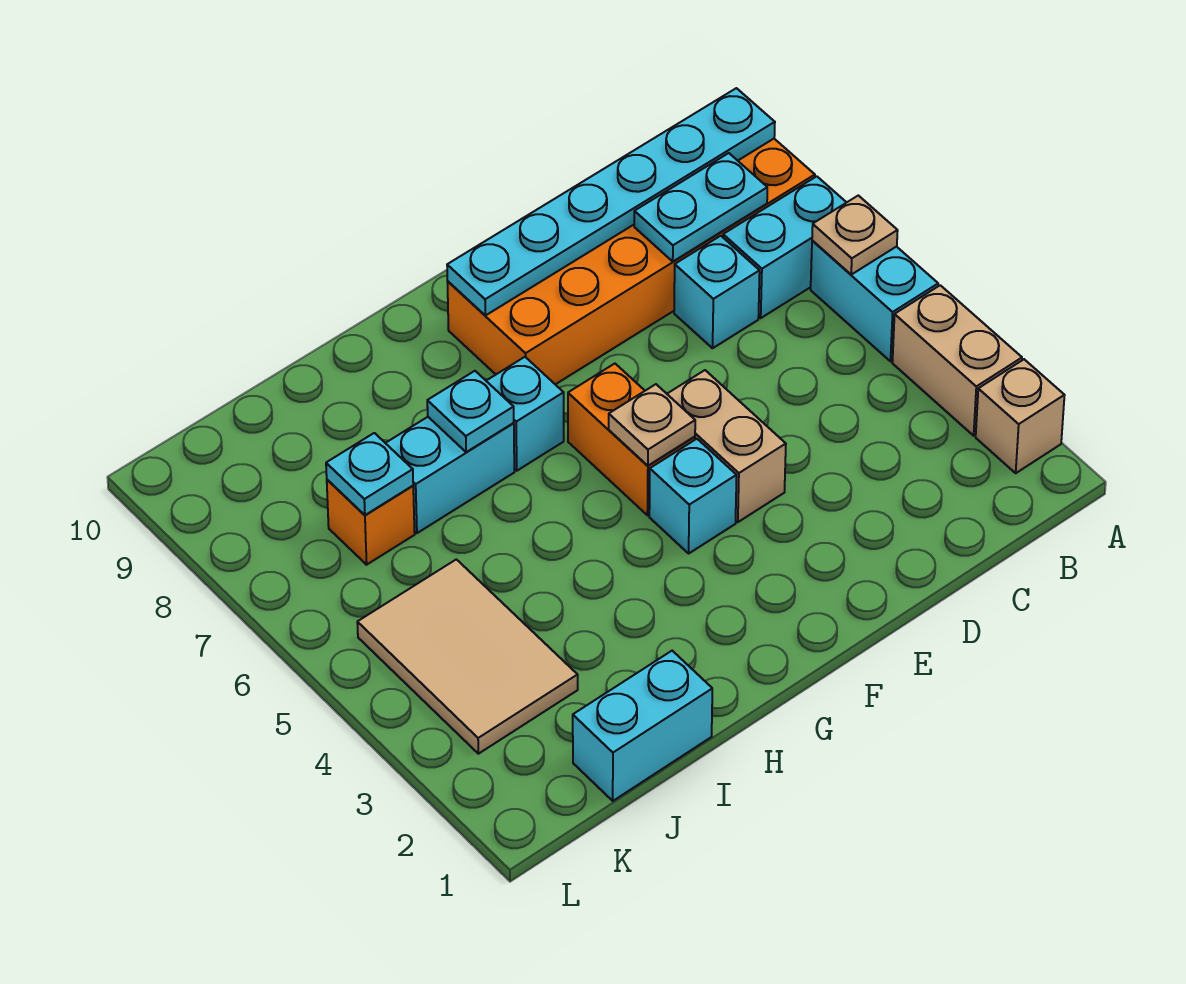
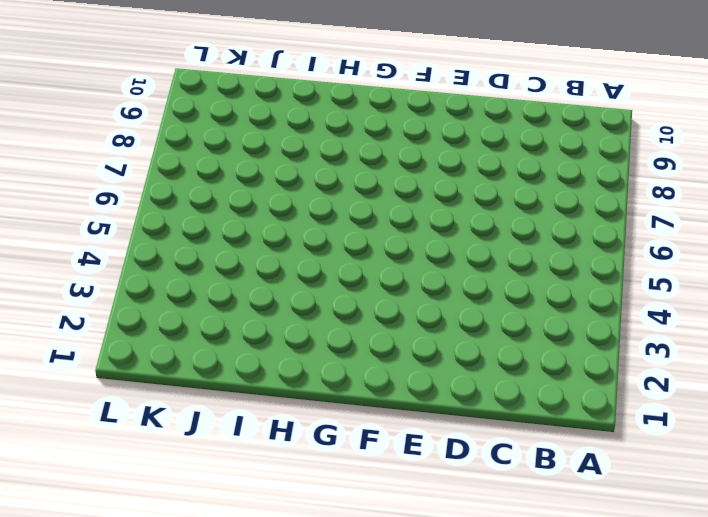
none -> tan brick A2 level 1
none -> tan brick A3:A4 level 1
none -> cyan brick A5:A6 level 1

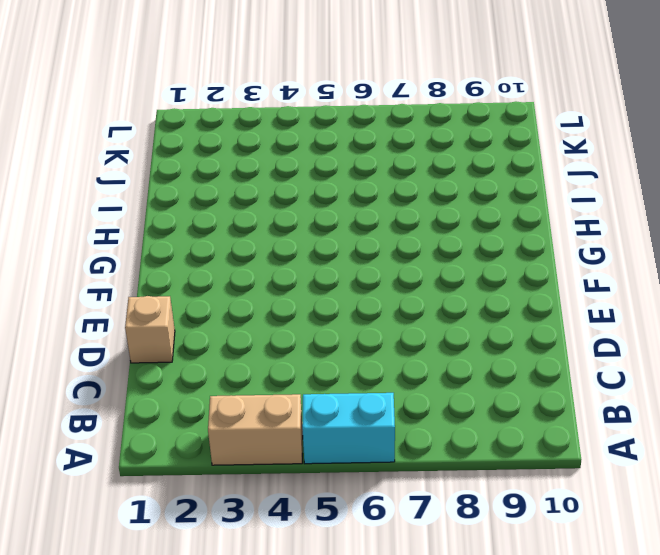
tan brick D1 level 1 -> tan brick A2 level 1
none -> cyan brick A7:B7 level 1
none -> orange brick A8:F9 level 1
none -> cyan brick C7 level 1

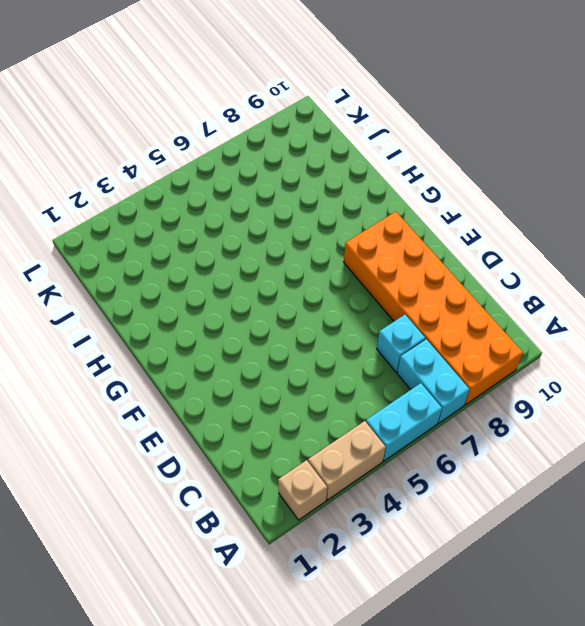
none -> tan brick E4:E5 level 1
none -> cyan brick F4 level 1
none -> orange brick F5:F6 level 1

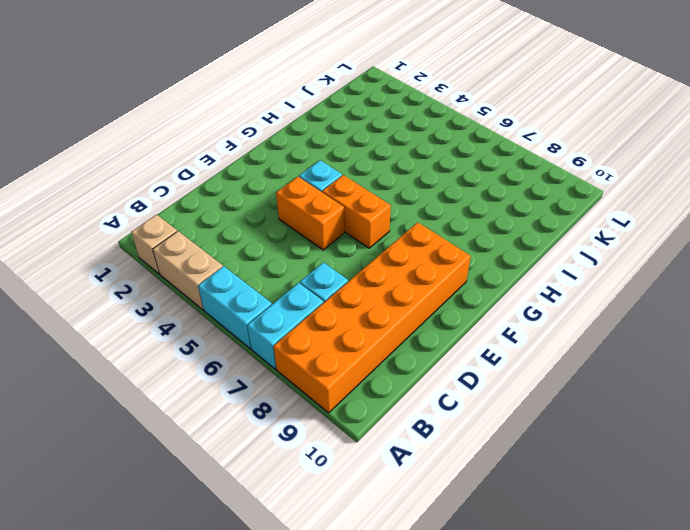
orange brick E4:E5 level 1 -> tan brick E4:E5 level 1
none -> cyan brick G7 level 1
none -> cyan brick H7:I7 level 1
none -> cyan brick I1:J1 level 1

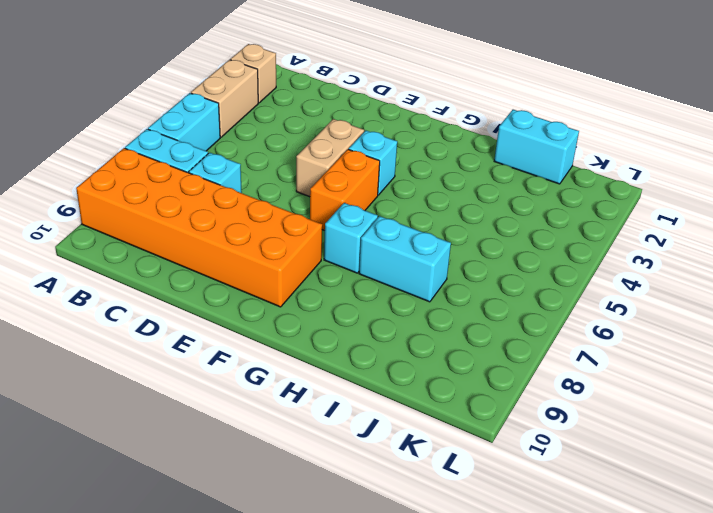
none -> tan tile J3:K5 level 1
none -> orange brick J7 level 1
none -> tan plate A6 level 2

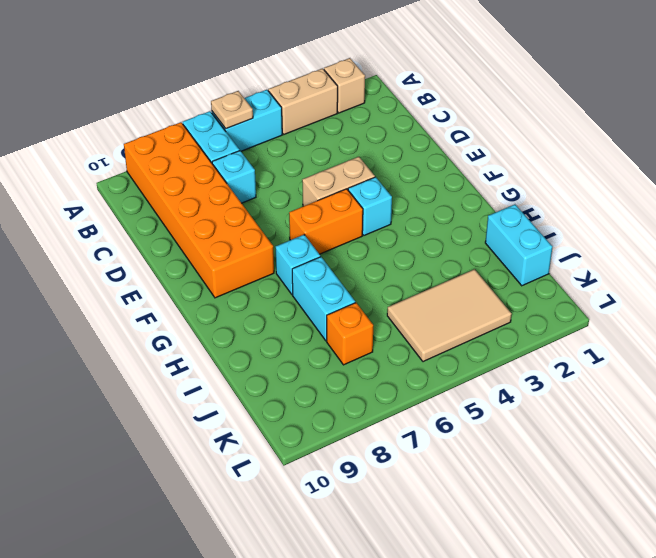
none -> cyan plate A9:F9 level 2
none -> cyan plate B8:C8 level 2
none -> tan plate F5 level 2

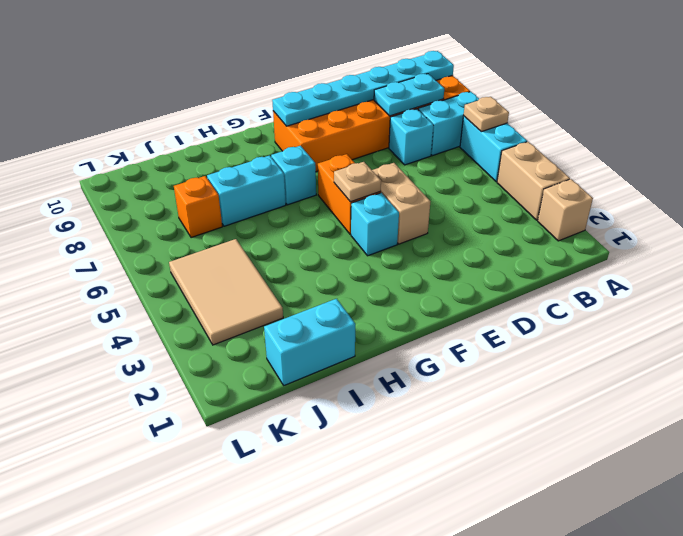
none -> cyan plate H7 level 2
none -> cyan plate J7 level 2

